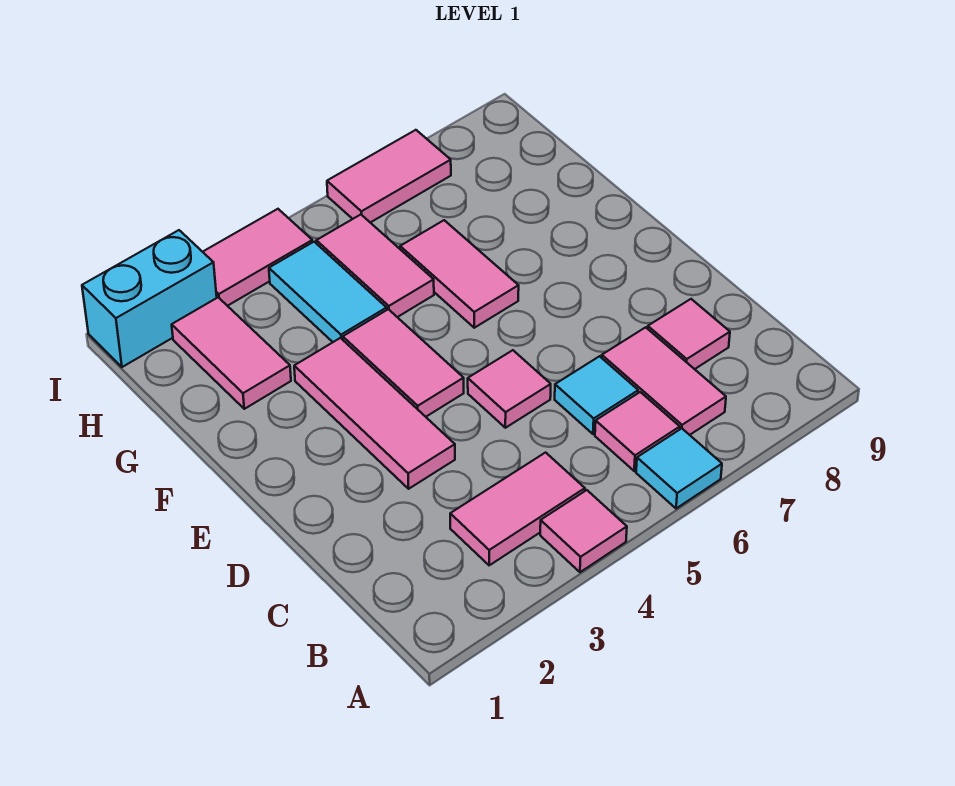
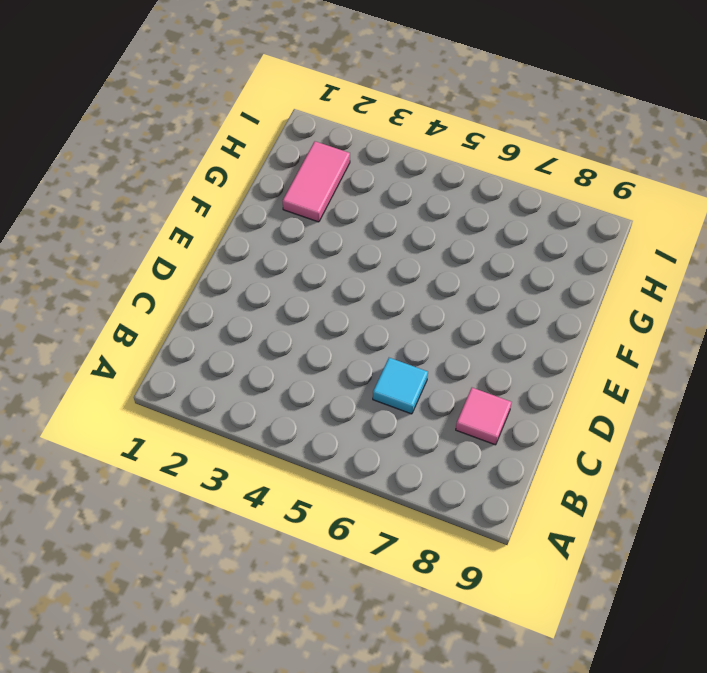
none -> pink tile A4 level 1
none -> cyan tile A6 level 1
none -> pink tile B3:B4 level 1

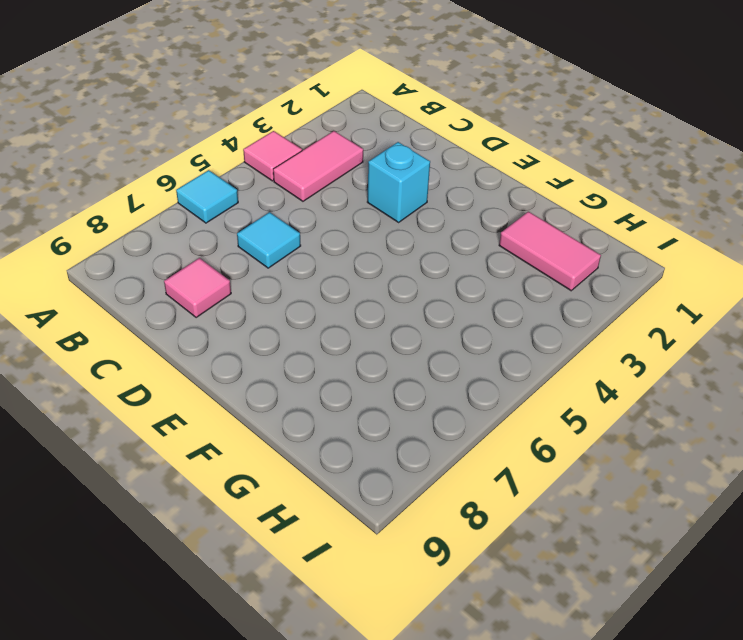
cyan brick D3 level 1 -> pink tile D3:F3 level 1
none -> pink tile B6 level 1
none -> pink tile B7:C7 level 1
none -> pink tile D5 level 1

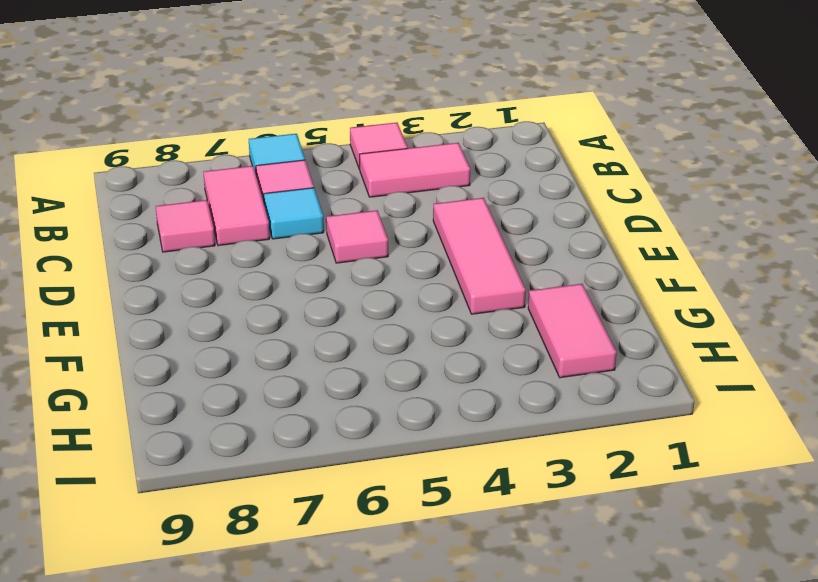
none -> pink tile E4:F4 level 1
none -> pink tile F6:G6 level 1
none -> cyan tile G4:H4 level 1

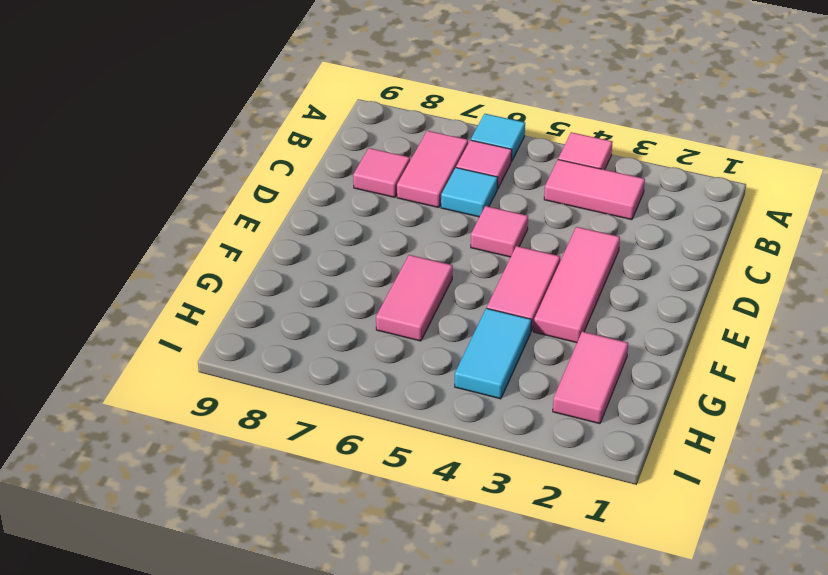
none -> pink tile G5:H5 level 1
none -> cyan brick I1:I2 level 1
none -> pink tile I3:I4 level 1

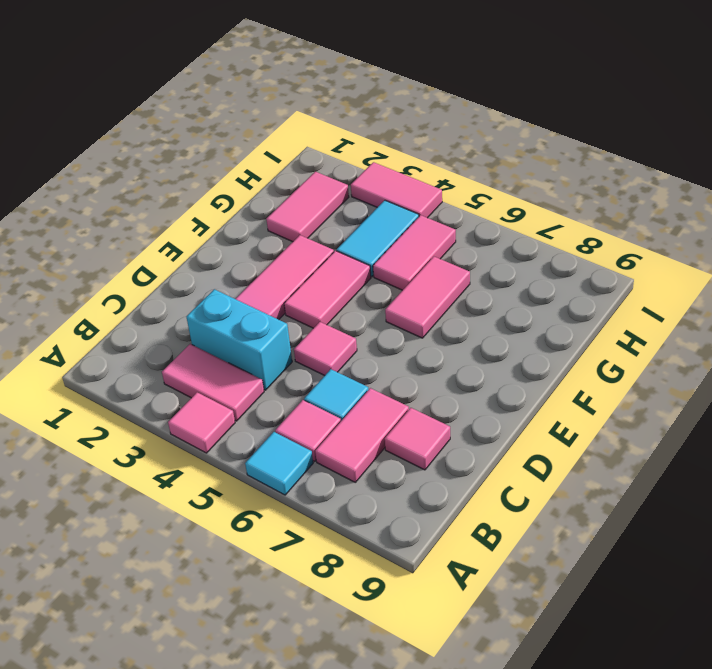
cyan brick C3:C4 level 1 -> cyan brick I1:I2 level 1
none -> pink tile I6:I7 level 1

